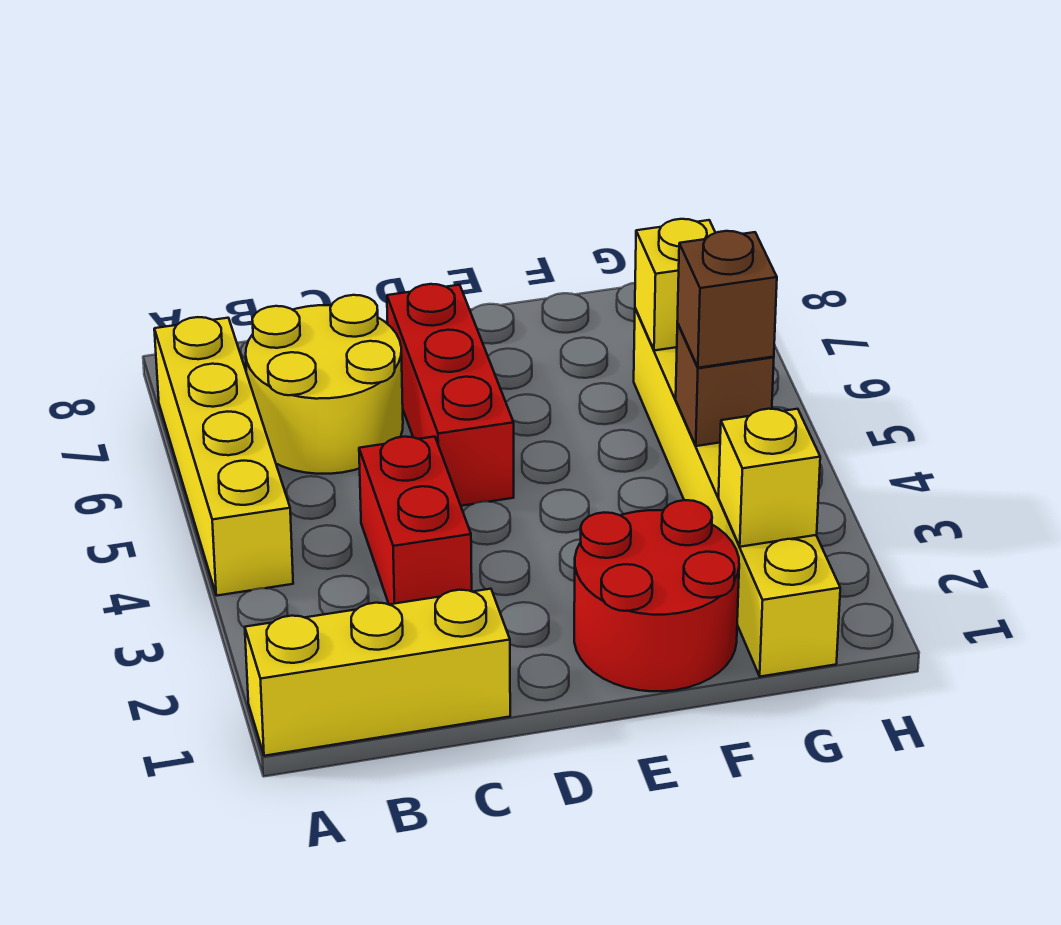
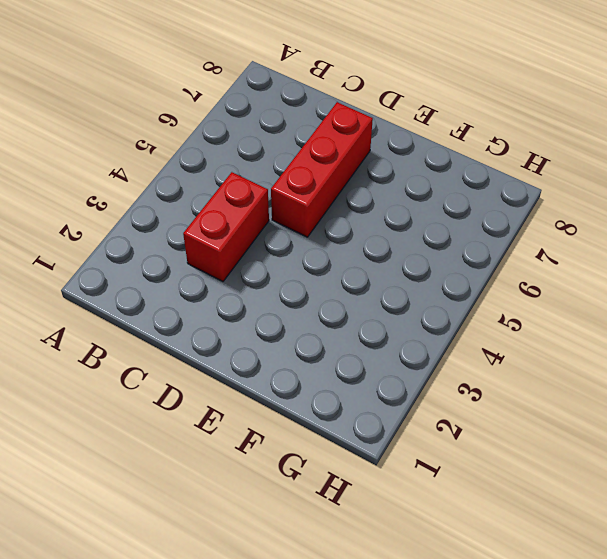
none -> yellow brick A1:C1 level 1
none -> yellow brick A4:A7 level 1

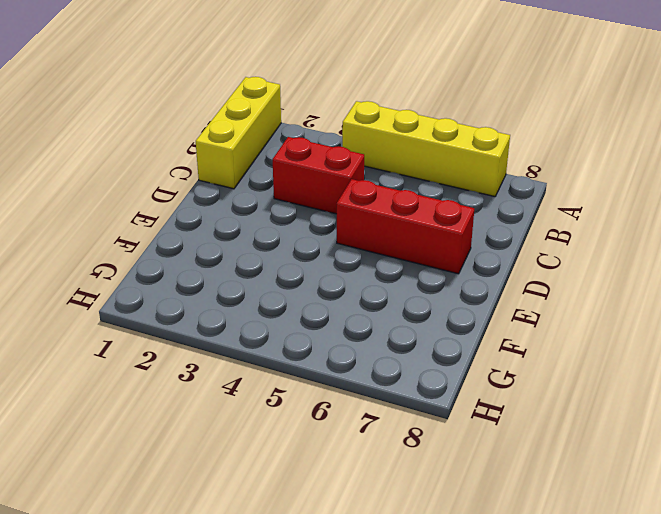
none -> yellow round brick B6:C7 level 1
none -> red round brick E1:F2 level 1

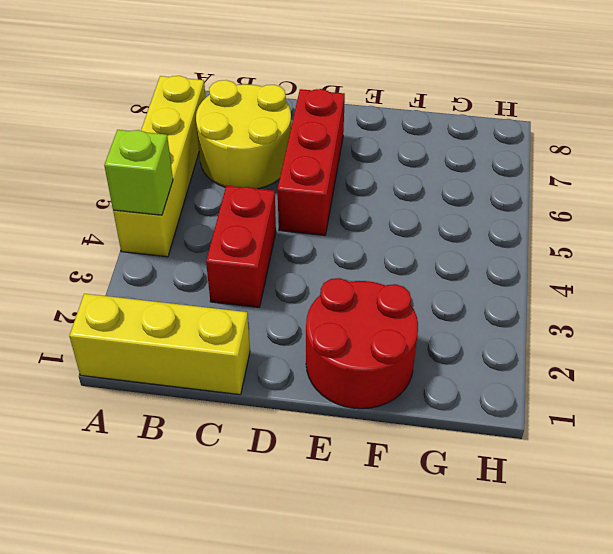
lime brick A4 level 2 -> none
none -> yellow brick G1:G6 level 1
none -> yellow brick G2 level 2

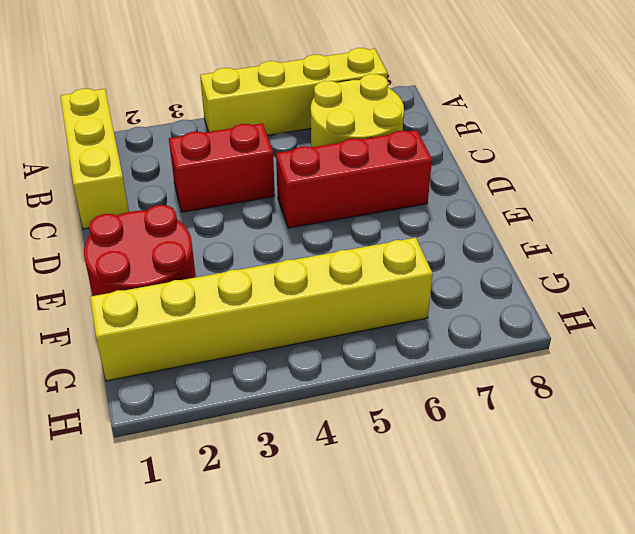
none -> yellow brick G2 level 2
none -> brown brick G4 level 2

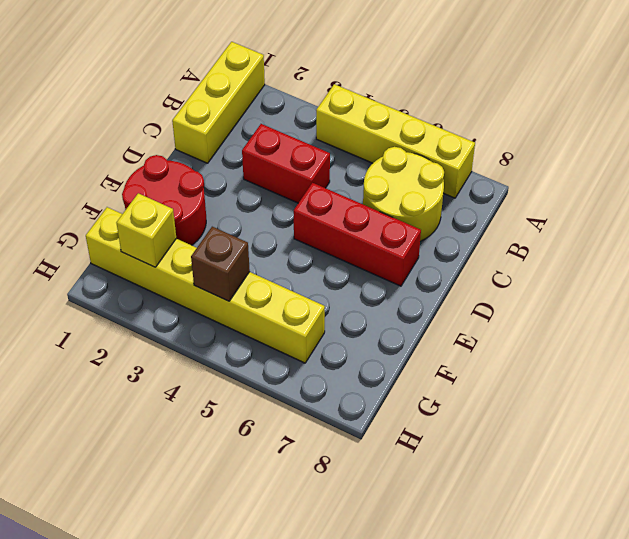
none -> yellow brick G6 level 2
none -> brown brick G4 level 3

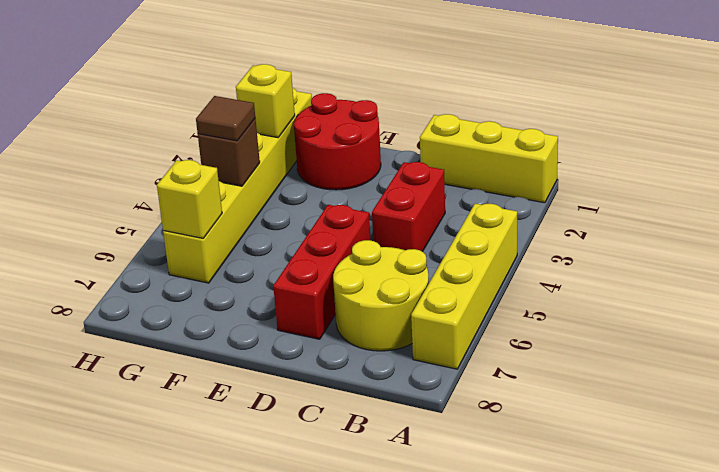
brown tile G4 level 3 -> brown brick G4 level 3

